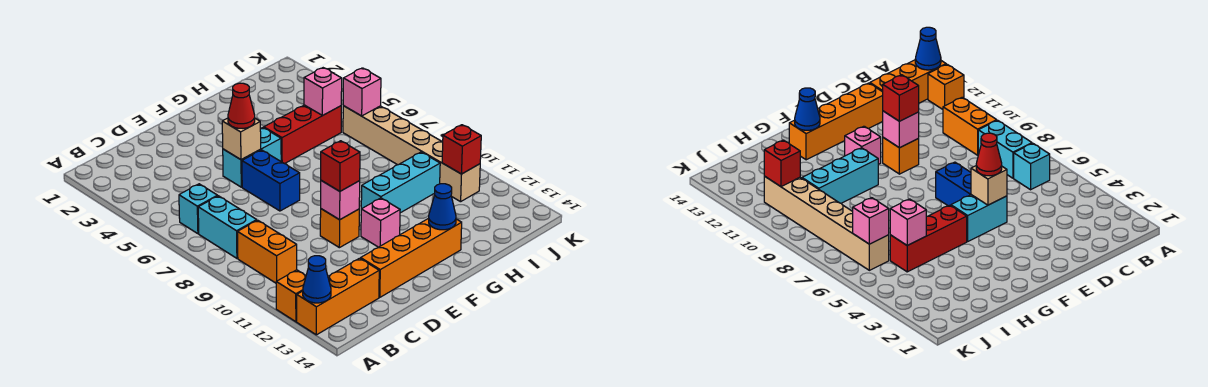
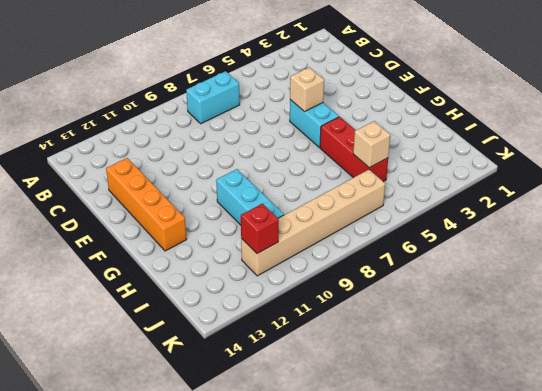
tan brick I5 level 2 -> pink brick I5 level 2
none -> orange brick A12 level 1
none -> orange brick A13:C13 level 1
none -> cyan brick B6 level 1

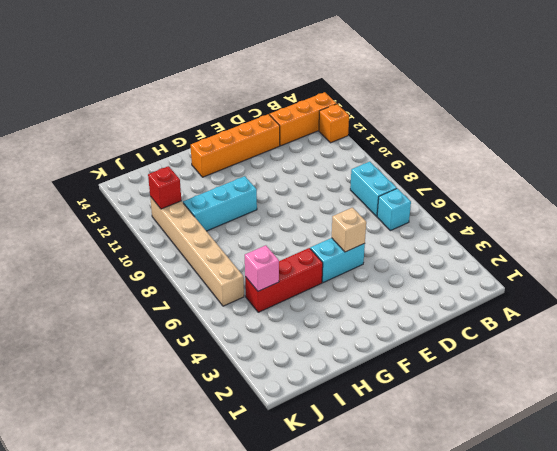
none -> orange brick B9:B10 level 1
none -> blue brick E6:E7 level 1
none -> orange brick E10 level 1

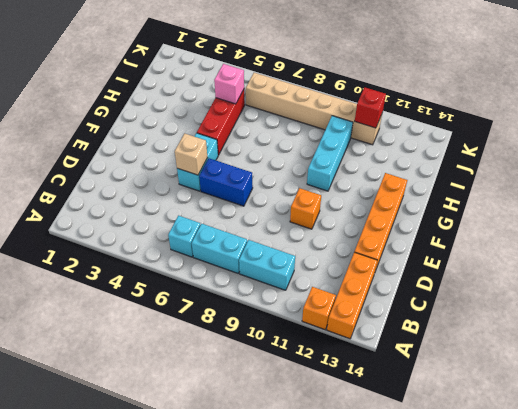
cyan brick B9:B10 level 1 -> orange brick B9:B10 level 1
none -> pink brick F11 level 1
none -> blue cone A13 level 2
none -> pink brick E10 level 2

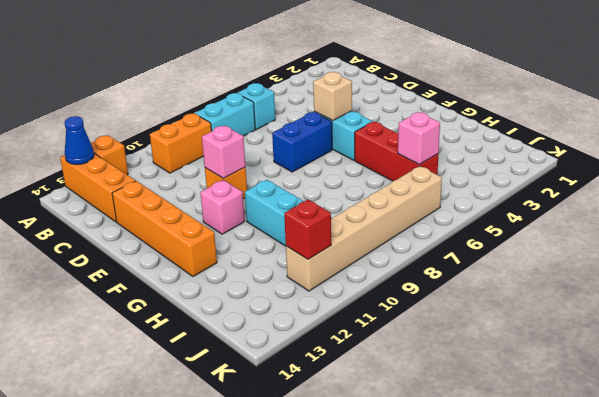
none -> blue cone G13 level 2
none -> pink brick J6 level 2
none -> red cone E5 level 3

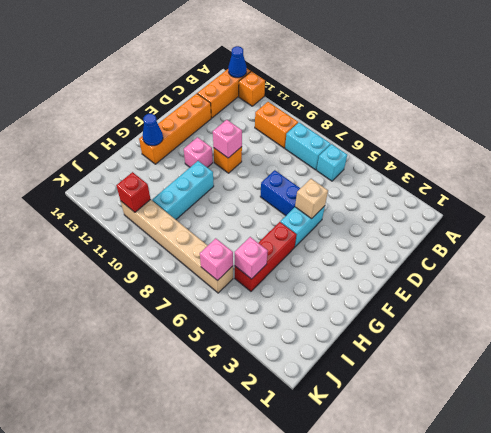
none -> red cone E5 level 3
none -> red brick E10 level 3

